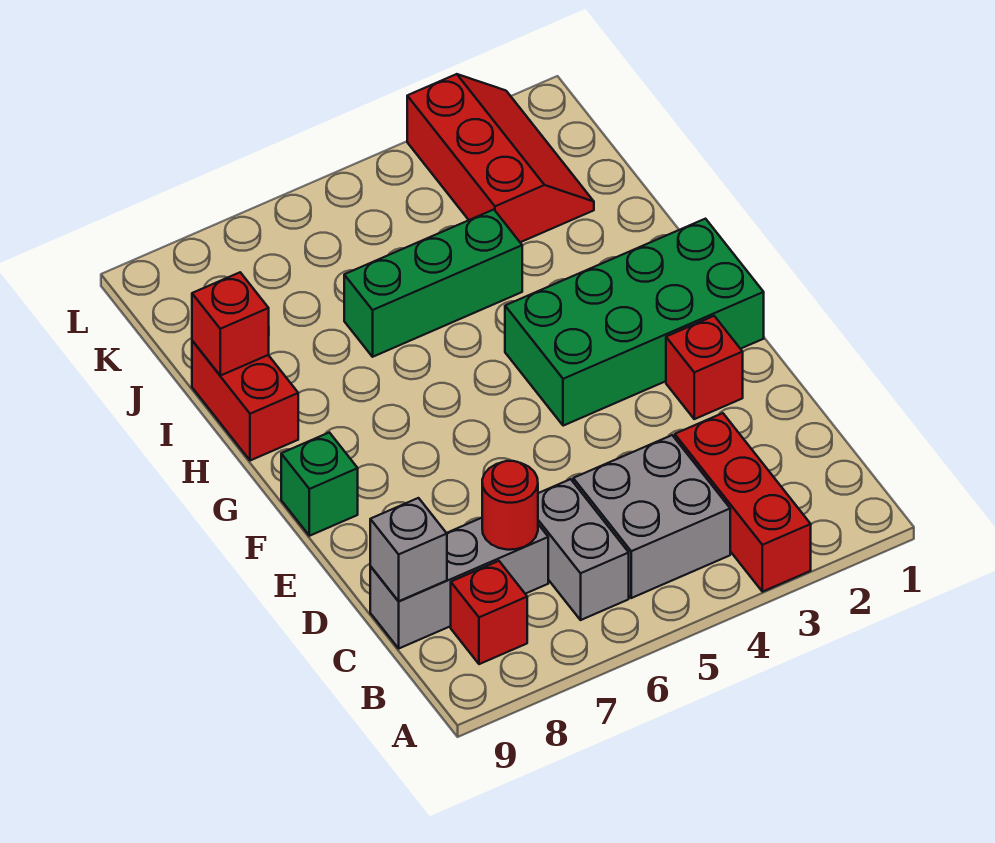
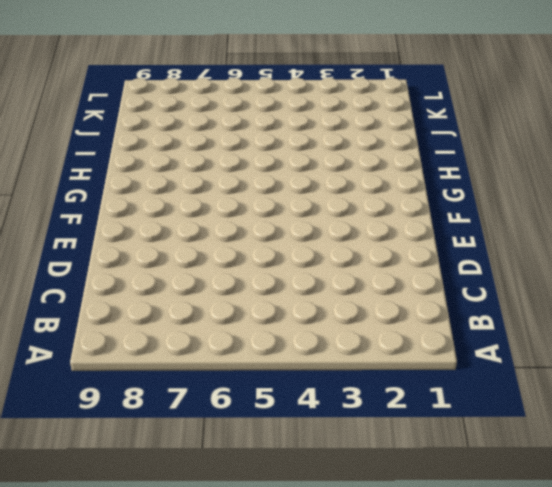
none -> red brick A3:C3 level 1
none -> grey brick B4:C5 level 1
none -> grey brick B6:C6 level 1

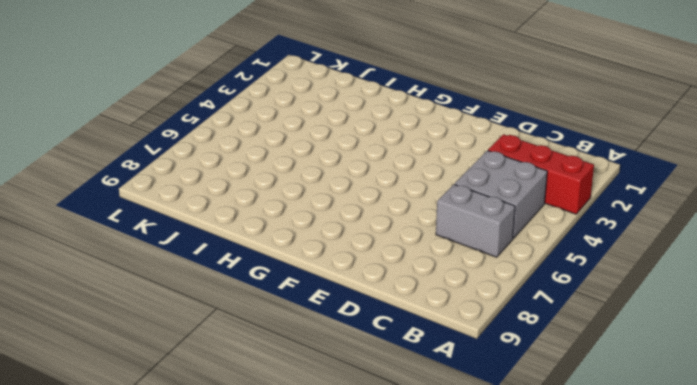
none -> red brick B8 level 1
none -> grey brick C7:C9 level 1
none -> red brick E2 level 1

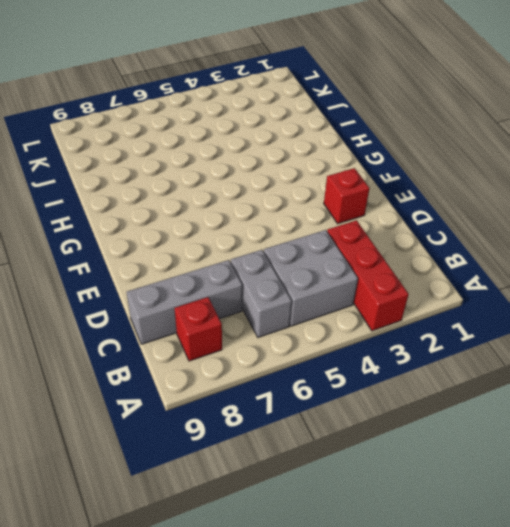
none -> green brick F1:G4 level 1
none -> green brick F9 level 1
none -> red brick H9:I9 level 1

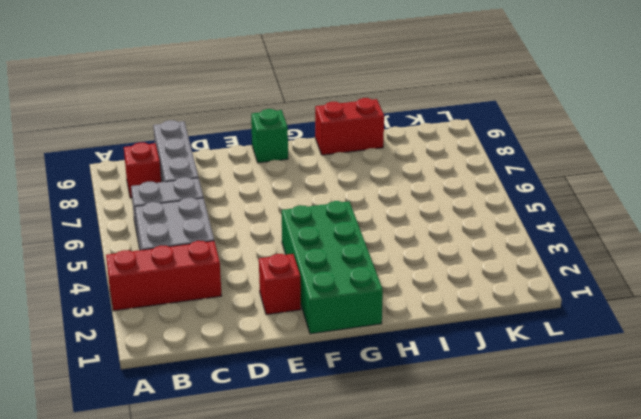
none -> green brick I4:I6 level 1
none -> red slope J2:L3 level 1 top 3
none -> red round brick C7 level 2

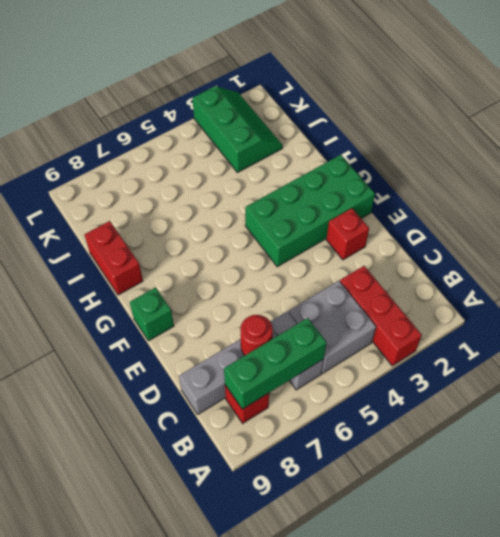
green brick B6:B8 level 2 -> green brick I4:I6 level 1
green slope J2:L3 level 1 top 3 -> red slope J2:L3 level 1 top 3
none -> grey brick C9 level 2
none -> red brick I9 level 2

